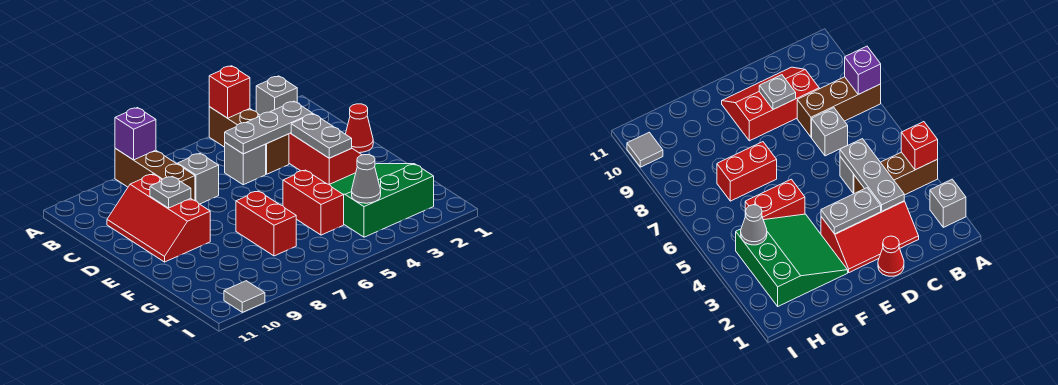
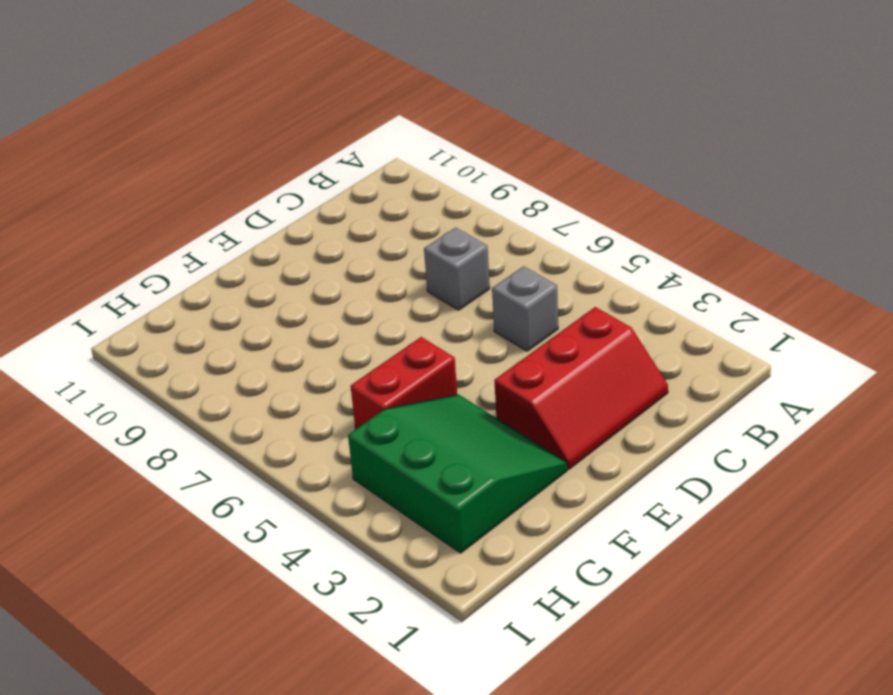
none -> grey brick A2 level 1
none -> brown brick A4:C4 level 1
none -> brown brick A8:C8 level 1

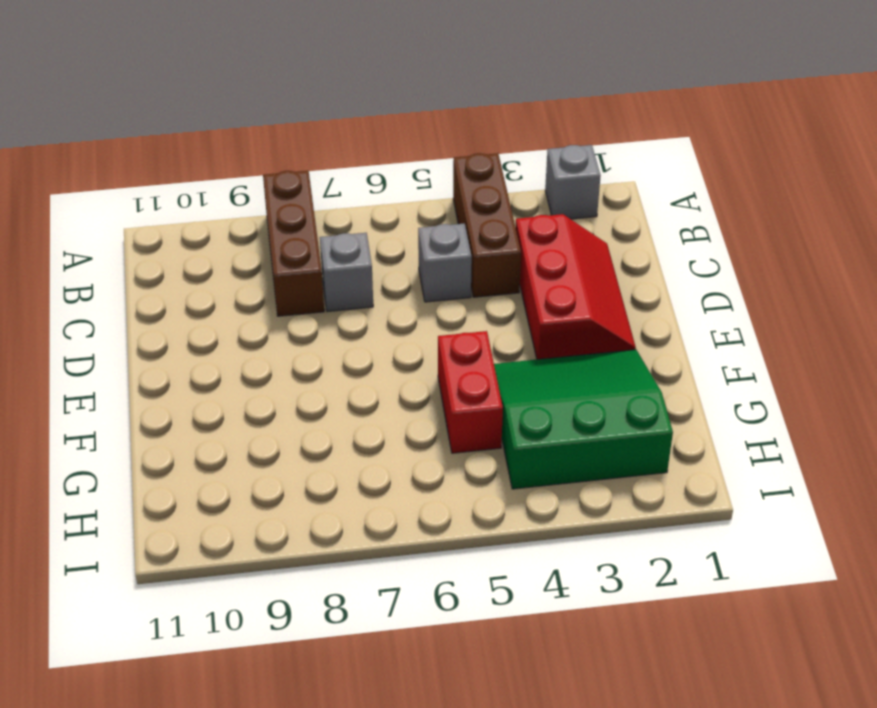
none -> red slope C9:E10 level 1 top 9
none -> red cone D1 level 1
none -> red brick F7:G7 level 1

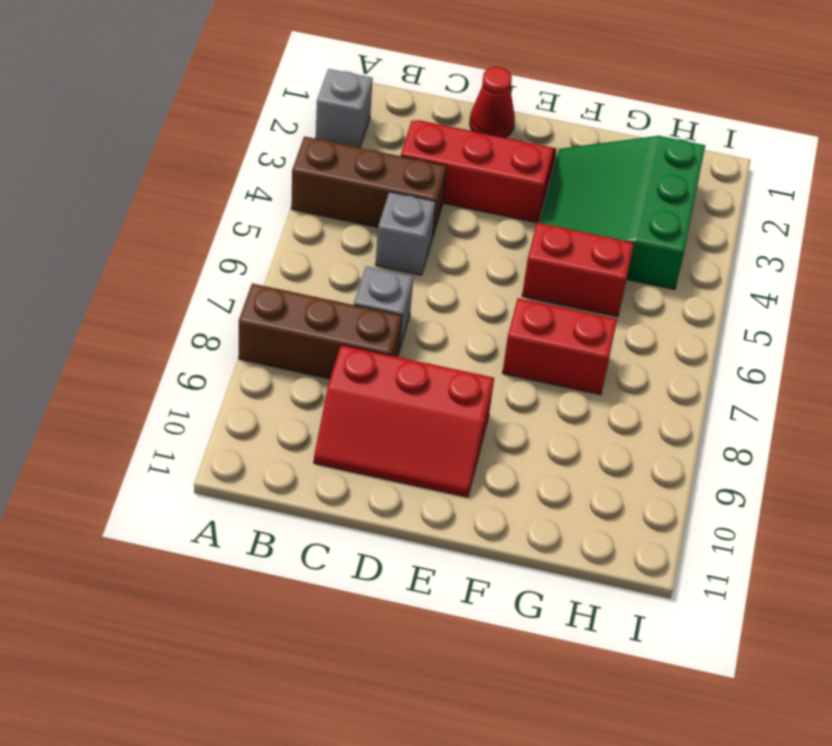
none -> grey tile I10 level 1
none -> red brick A4 level 2
none -> purple brick A8 level 2

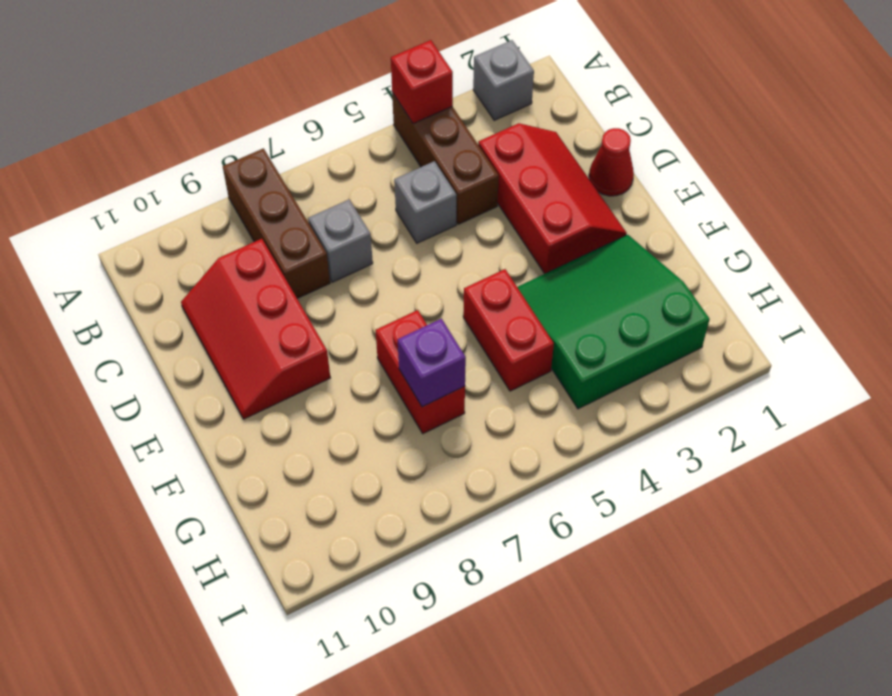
purple brick G7 level 2 -> purple brick A8 level 2
none -> grey tile I10 level 1
none -> grey plate C3:C5 level 2
none -> grey plate D3:E3 level 2

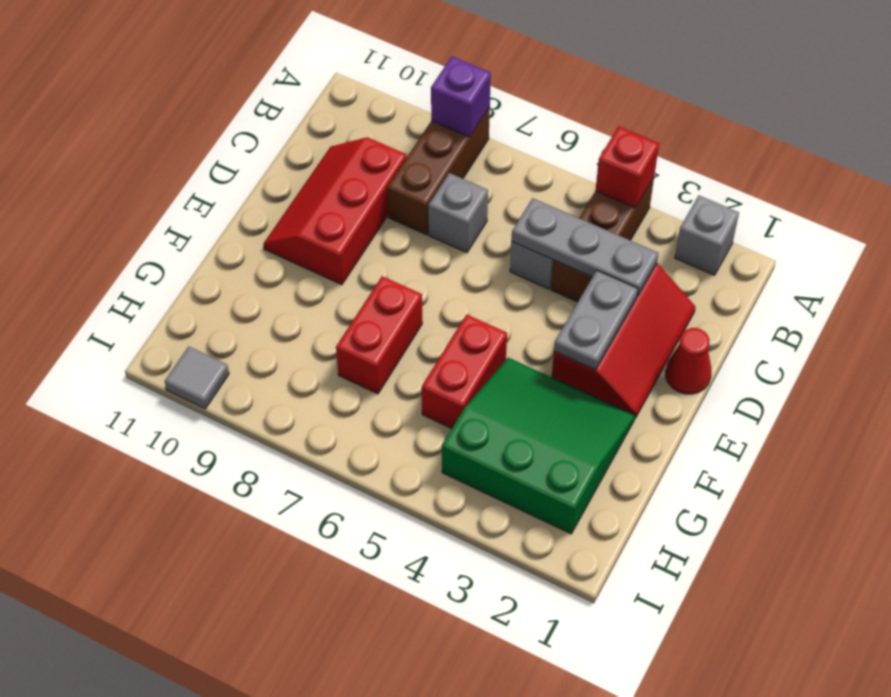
none -> grey plate D9 level 2
none -> grey cone H4 level 2

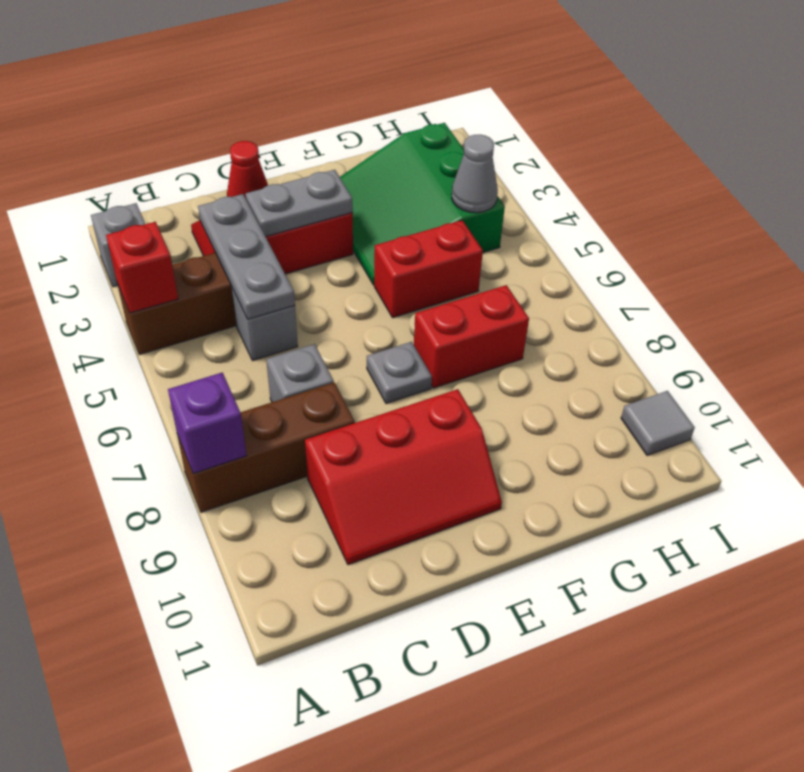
grey plate E7 level 1 -> grey plate D9 level 2

